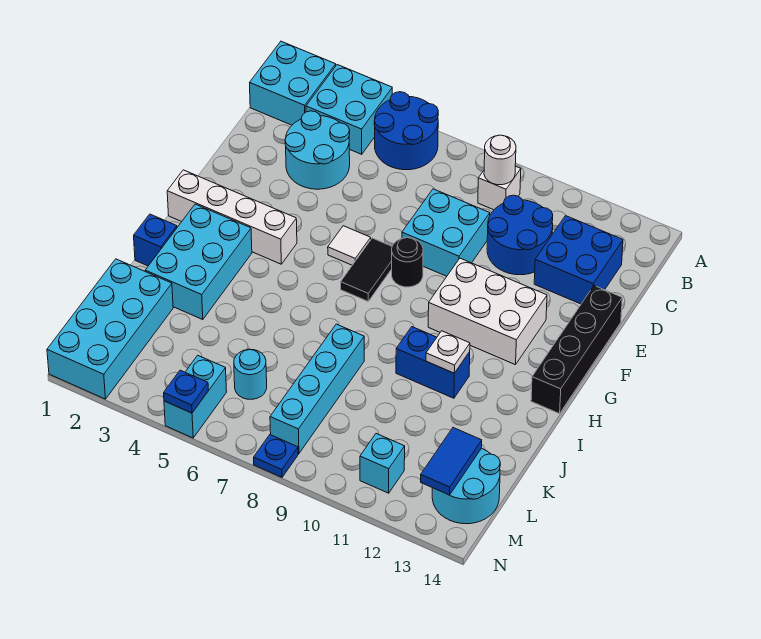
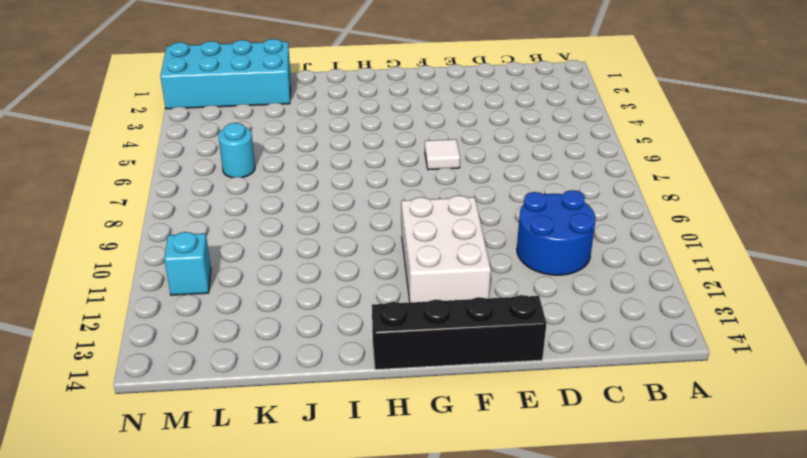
none -> cyan brick A1:B2 level 1
none -> cyan brick A3:B4 level 1
none -> blue round brick A5:B6 level 1

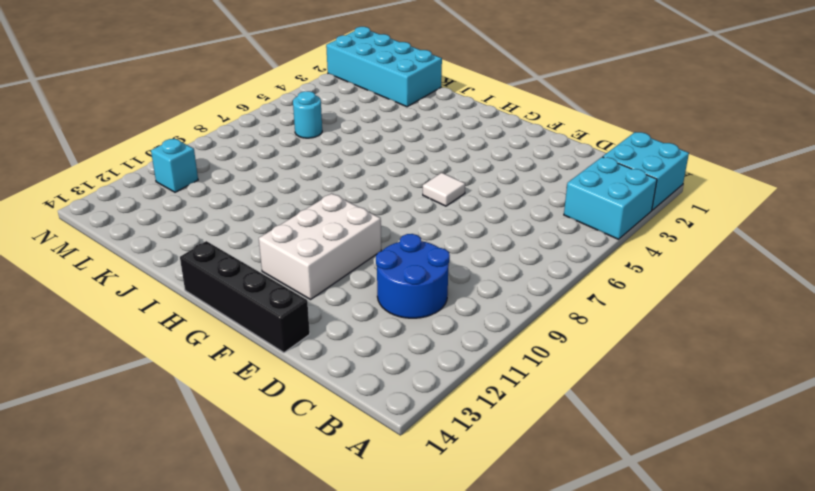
none -> blue round brick A5:B6 level 1
none -> white brick B9 level 1
none -> cyan round brick C3:D4 level 1

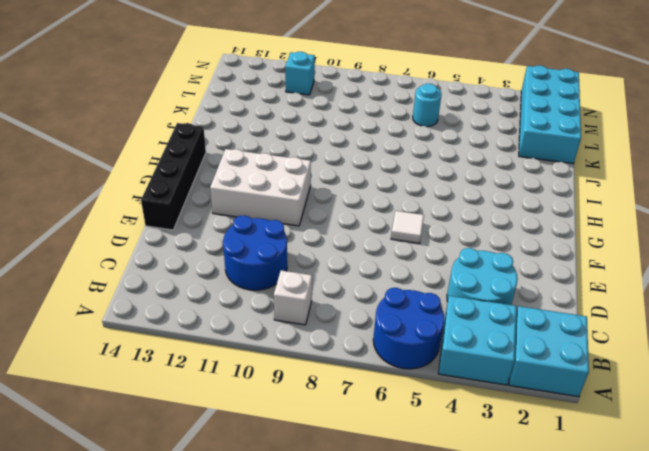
none -> blue brick C12:D13 level 1
none -> cyan brick D8:E9 level 1
none -> black tile F7:G7 level 1

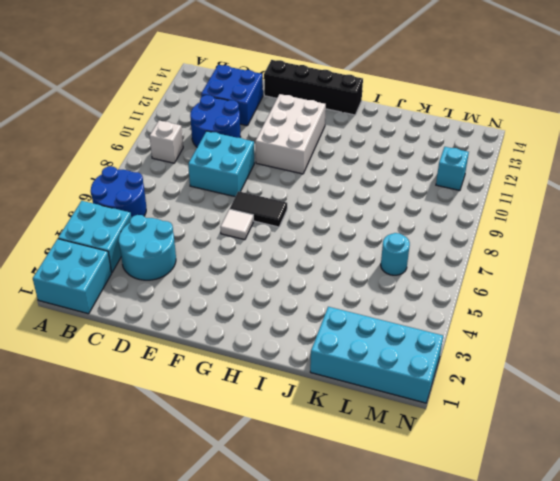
none -> black round brick F8 level 1
none -> white brick G1:G4 level 1
none -> cyan brick H2:J3 level 1

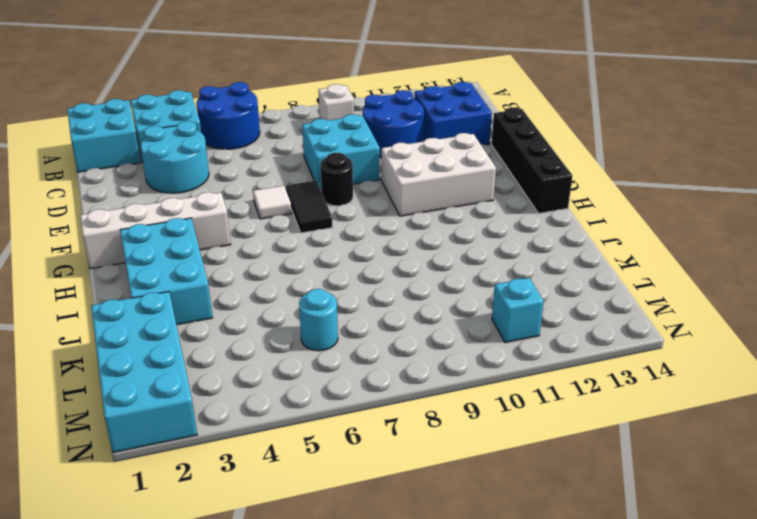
none -> blue brick I1 level 1
none -> blue brick I10:I11 level 1
none -> cyan brick J8:M8 level 1

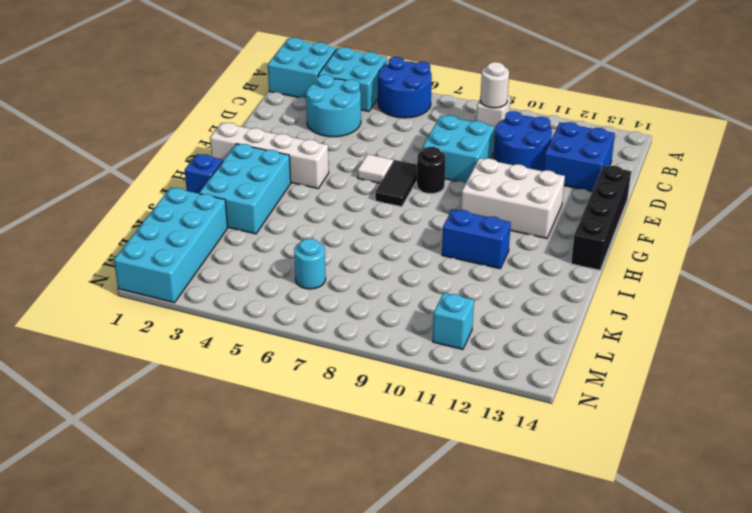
none -> cyan brick J8:M8 level 1
none -> cyan round brick L13:M14 level 1
none -> cyan brick M5:N5 level 1

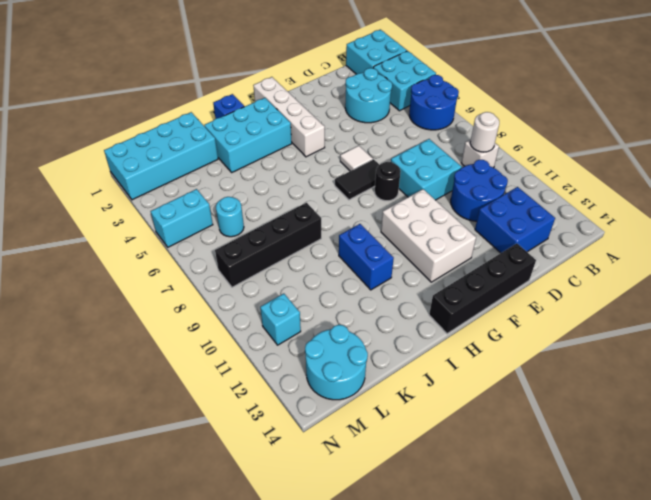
black brick J8:M8 level 1 -> cyan brick J8:M8 level 1
none -> blue plate N8 level 1
none -> white plate I11 level 2
none -> blue tile L13:M13 level 2

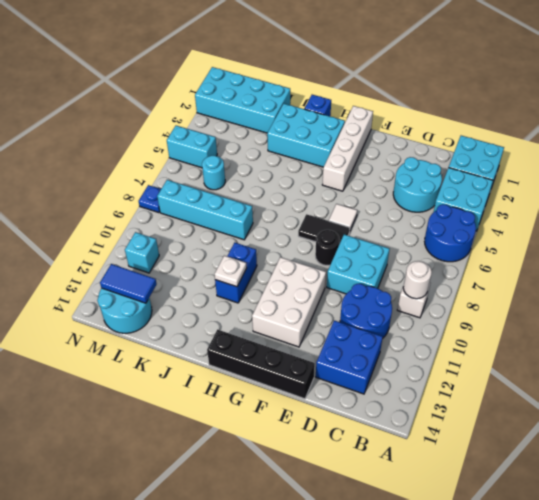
none -> blue plate N5 level 2

